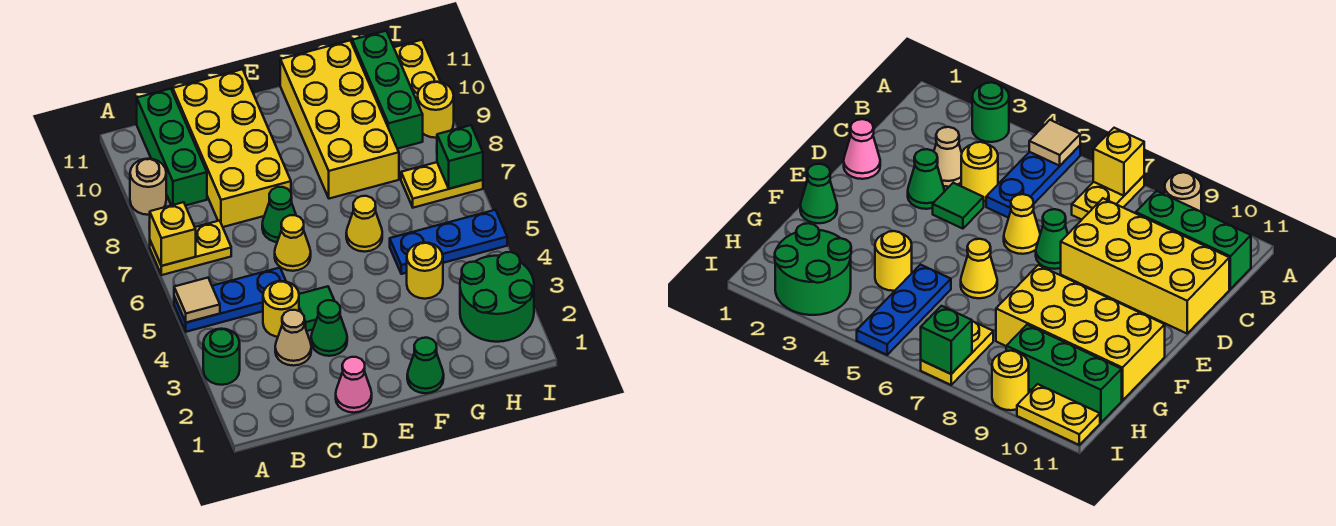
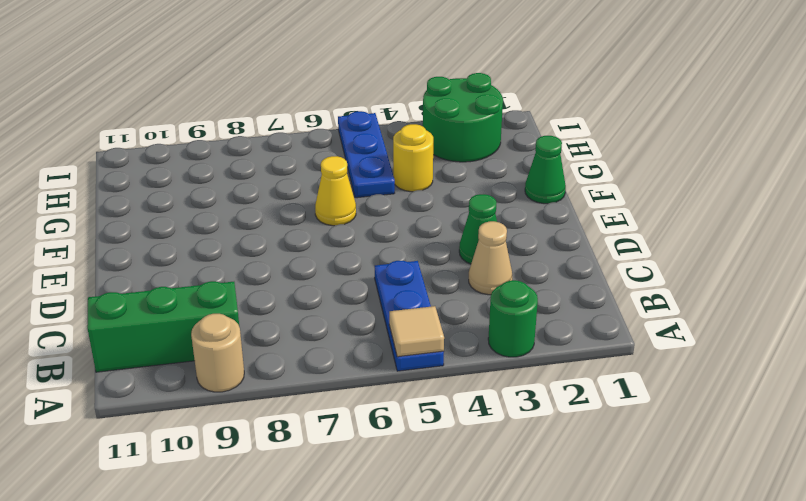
none -> yellow plate A7:B7 level 1
none -> yellow round brick C4 level 1
none -> yellow brick C8:D11 level 1

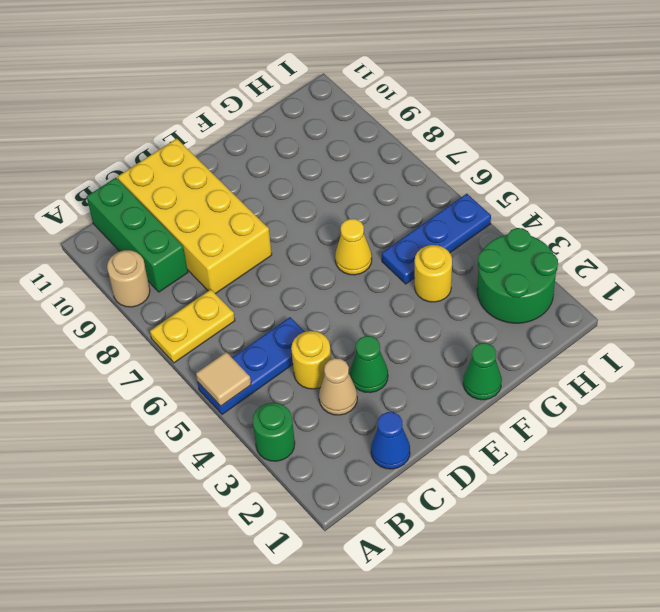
blue cone C1 level 1 -> none
none -> pink cone D1 level 1
none -> green tile D4 level 1
none -> yellow cone D6 level 1

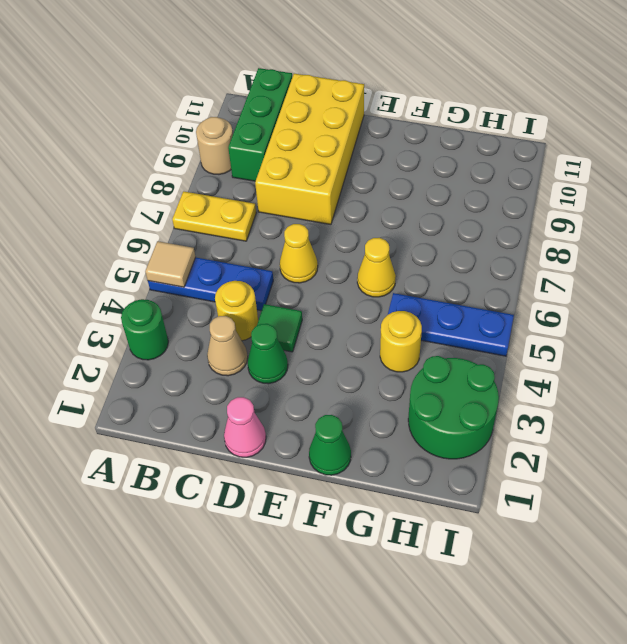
none -> green cone D7 level 1
none -> yellow brick F8:G11 level 1
none -> yellow plate H7:I7 level 1

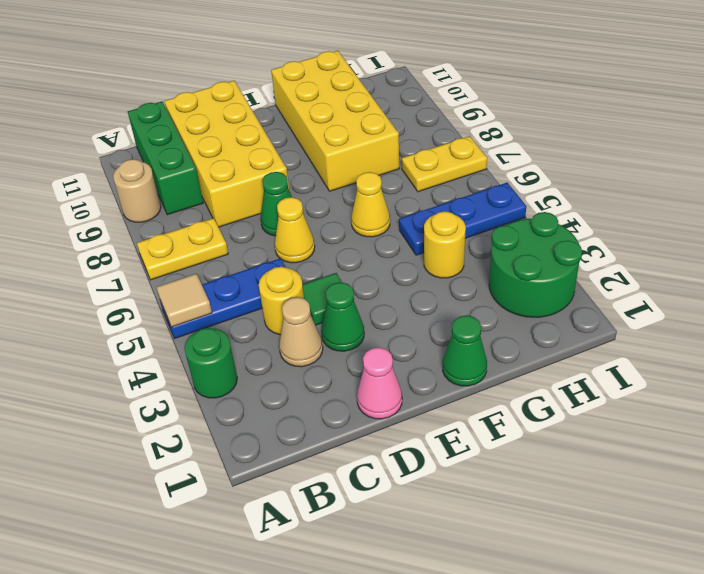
none -> green brick H9:H11 level 1
none -> yellow round brick I9 level 1
none -> yellow plate I10:I11 level 1

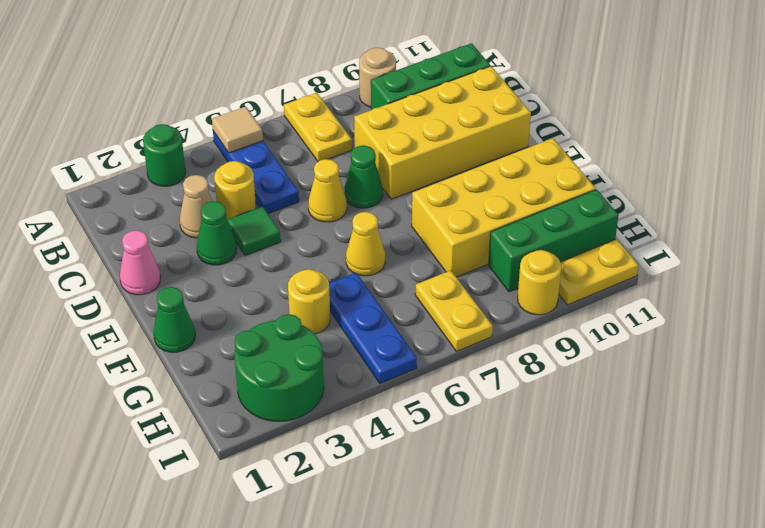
none -> yellow brick A7 level 2
none -> green brick I7 level 2

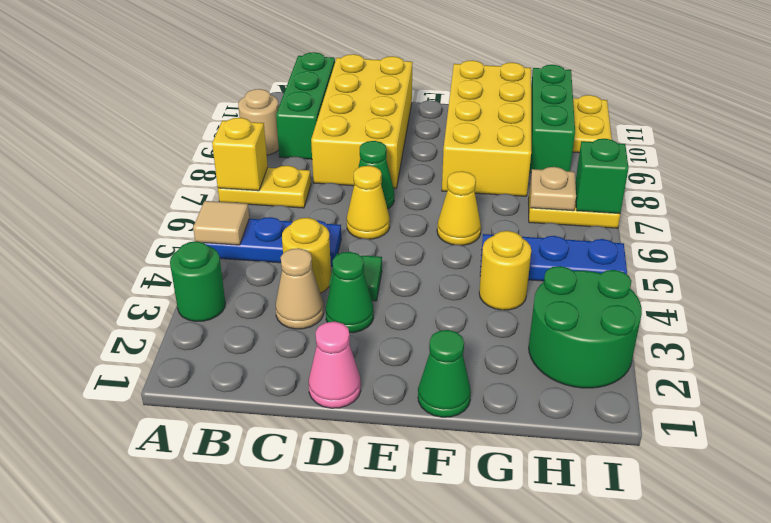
tan plate H7 level 2 -> none
none -> yellow round brick I9 level 1

